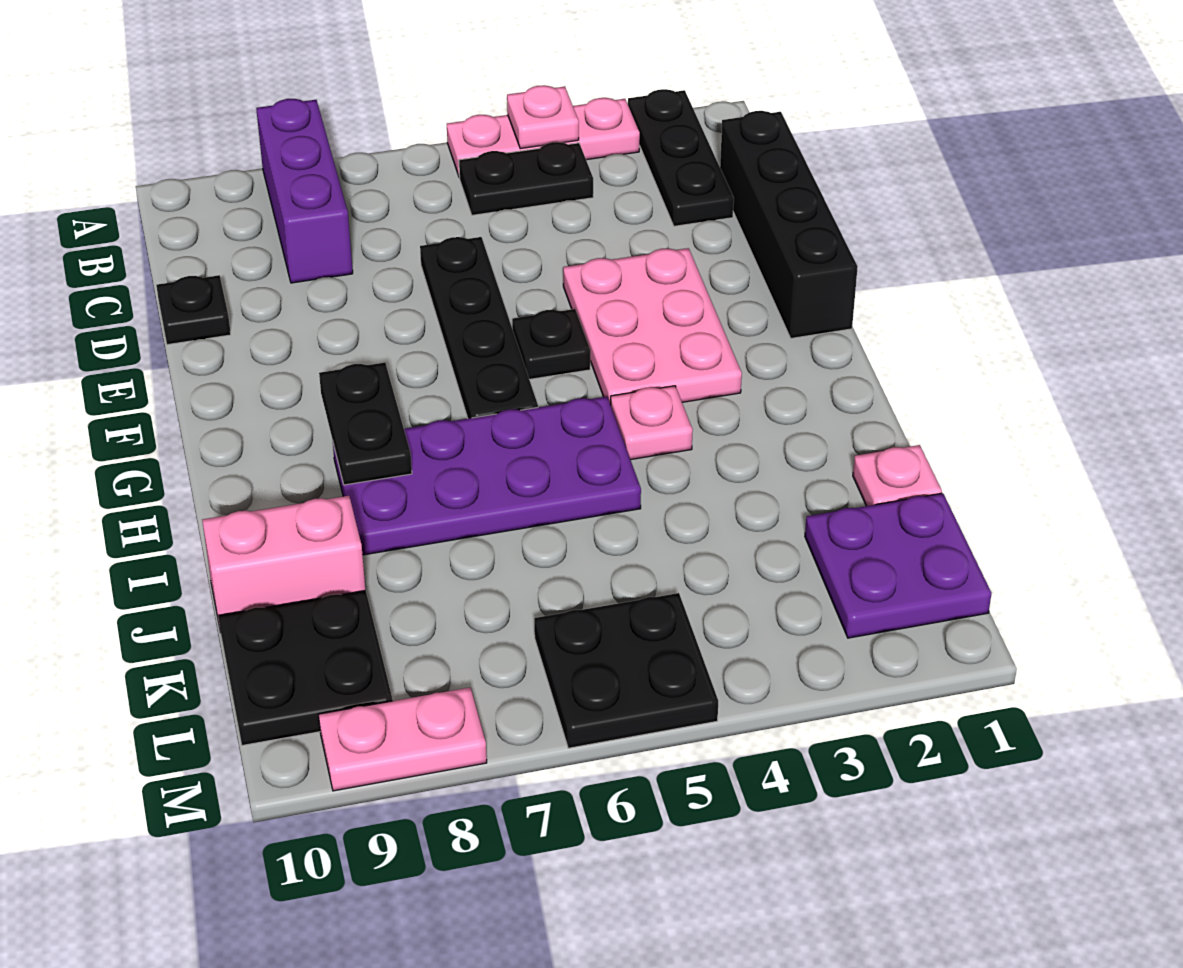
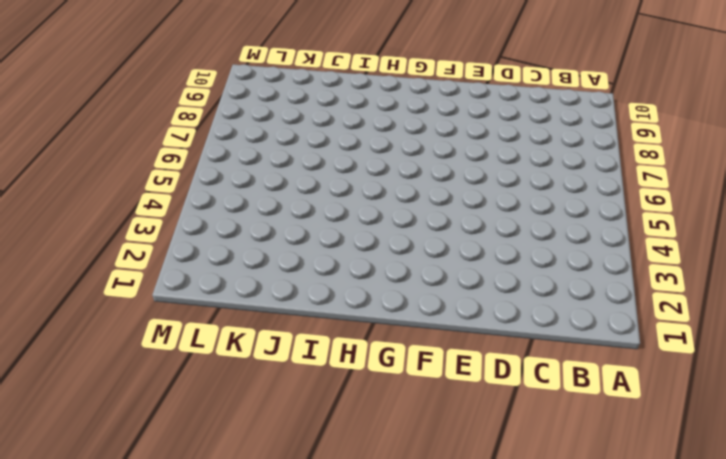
none -> black plate A2:C2 level 1
none -> pink plate A3:A5 level 1
none -> purple brick A8:C8 level 1

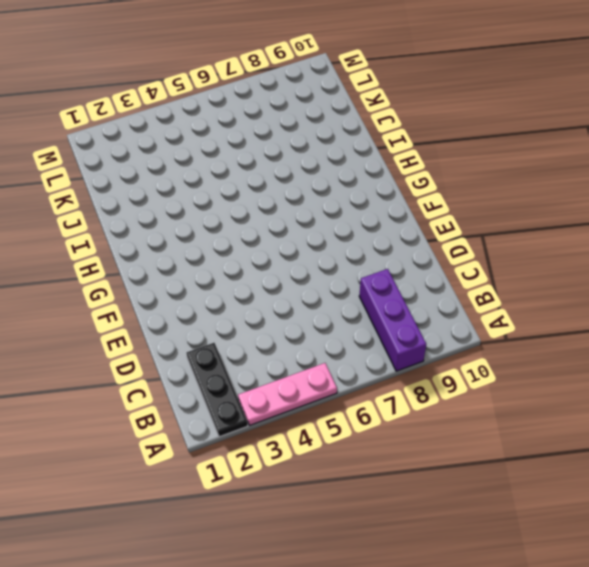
none -> black plate B4:B5 level 1
none -> black brick C1:F1 level 1
none -> black plate D6:G6 level 1

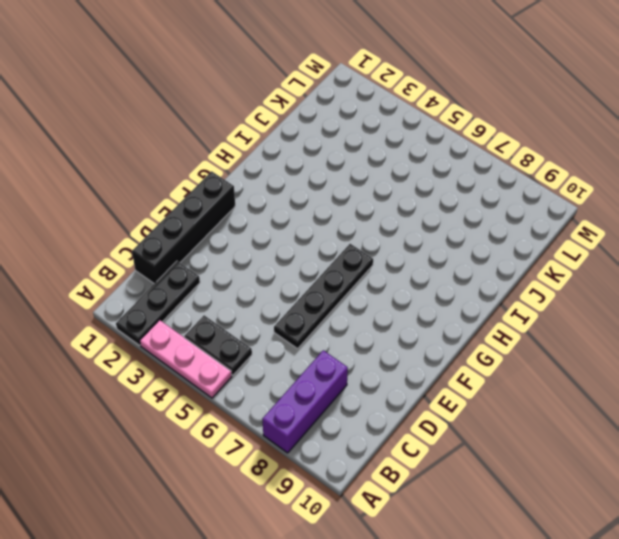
none -> black plate D10 level 1
none -> pink plate E3:G4 level 1
none -> black plate F5 level 1

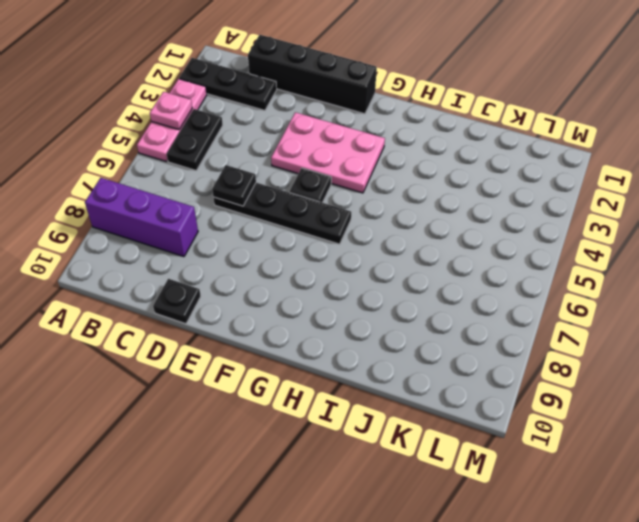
black plate D6 level 2 -> none
none -> pink plate H4 level 1
none -> purple plate H5:I8 level 1
none -> pink plate J1 level 1

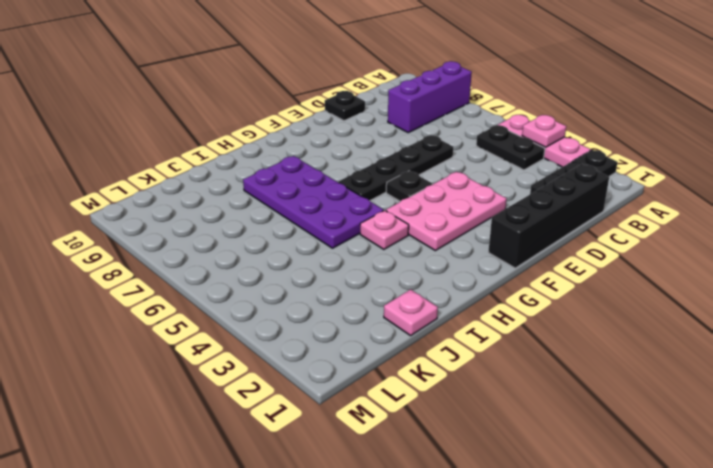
none -> pink brick J9:J10 level 1
none -> purple plate K1:L2 level 1
none -> black plate K9:L10 level 1

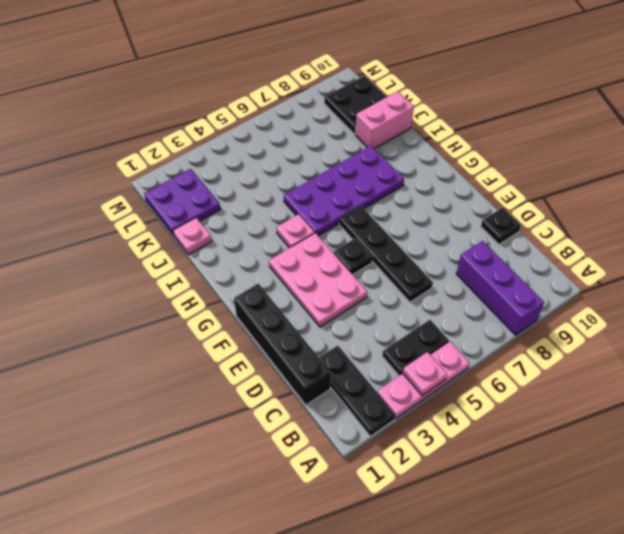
none -> black plate L5:M6 level 1
none -> pink plate M8:M9 level 1
none -> black plate G8:H8 level 2

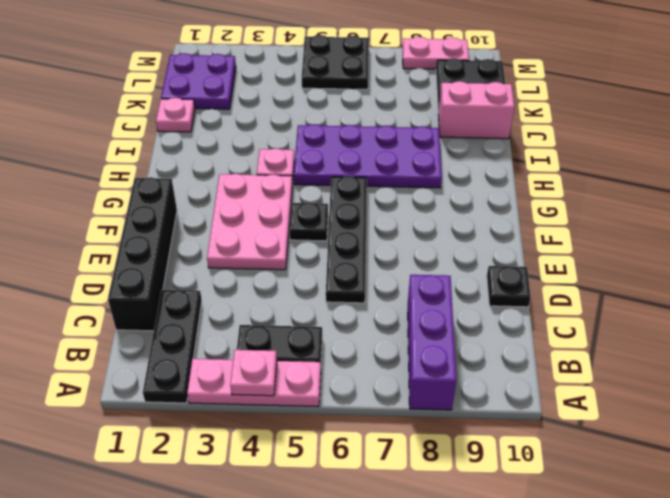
none -> black plate G8:H8 level 2

